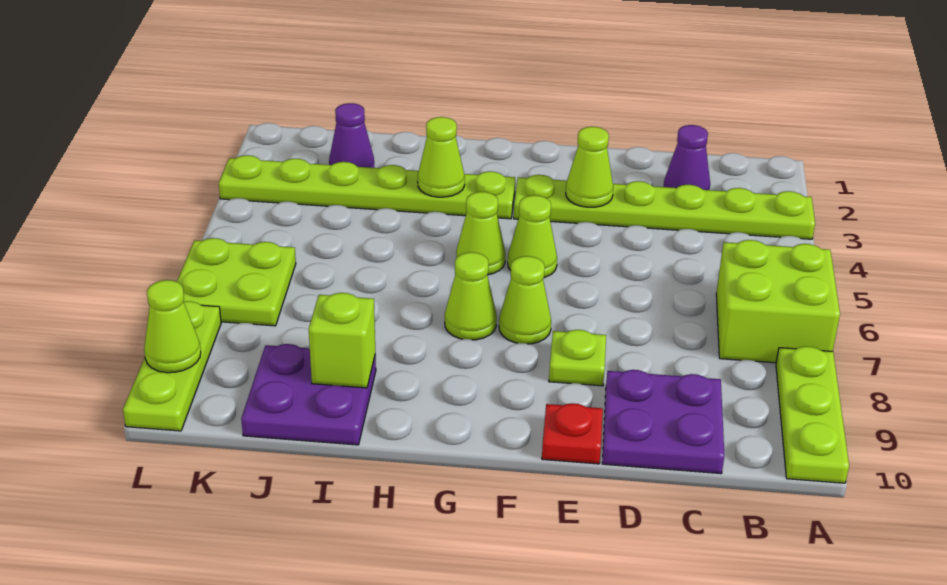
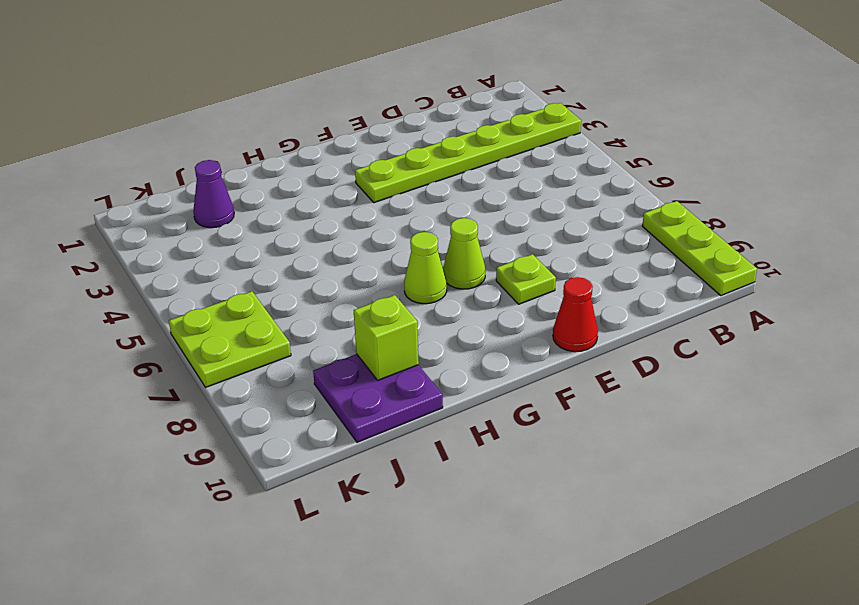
red cone E10 level 1 -> red plate E10 level 1
none -> lime brick A6:B7 level 1
none -> purple cone C2 level 1
none -> purple plate C9:D10 level 1

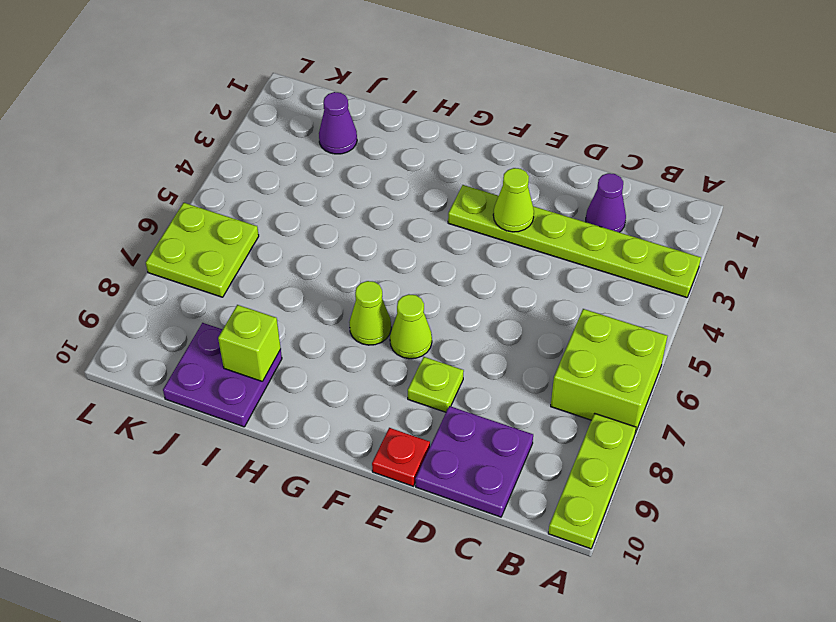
none -> lime cone F5 level 1
none -> lime plate G3:L3 level 1
none -> lime cone G5 level 1

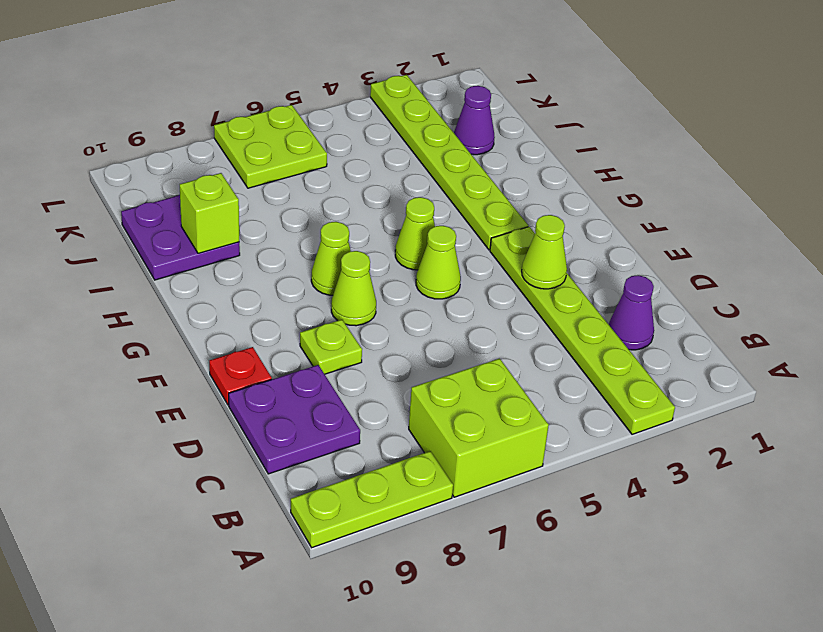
none -> lime plate L8:L10 level 1
none -> lime cone H3 level 2
none -> lime cone L9 level 2

